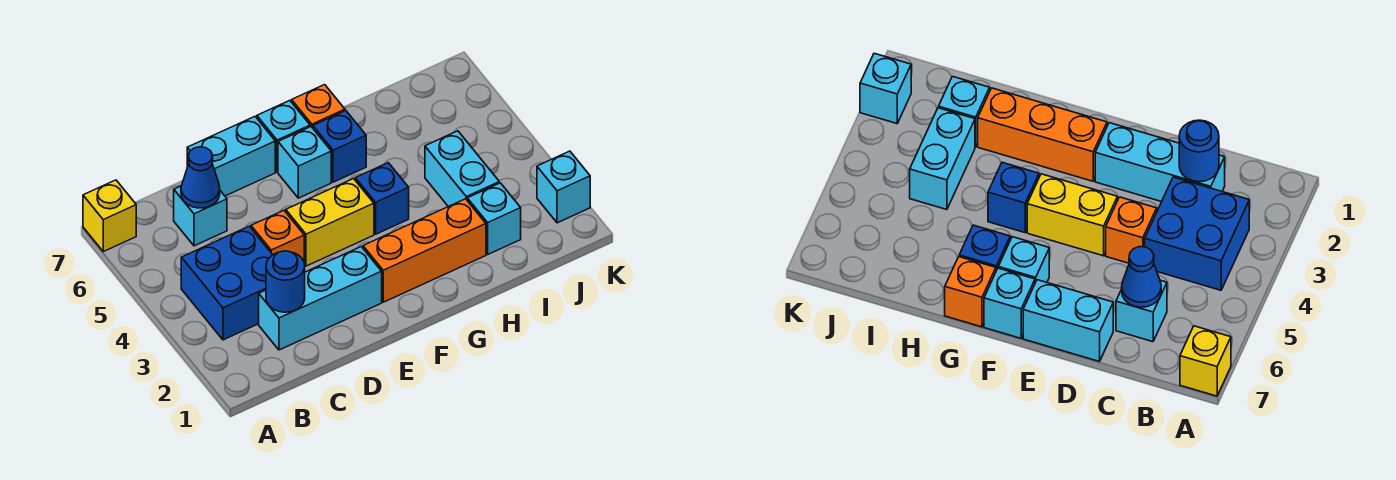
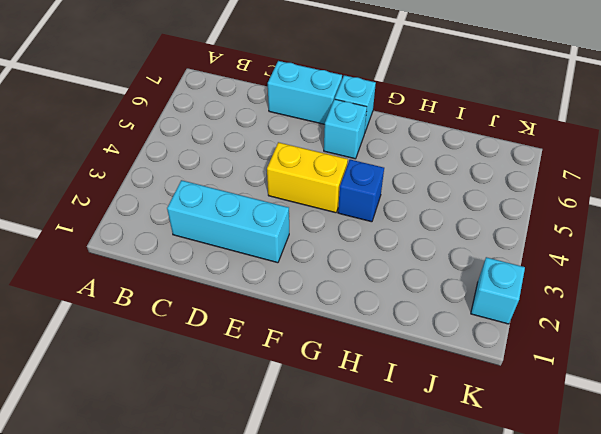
none -> yellow brick A7 level 1
none -> blue brick B3:C4 level 1
none -> cyan brick C6 level 1

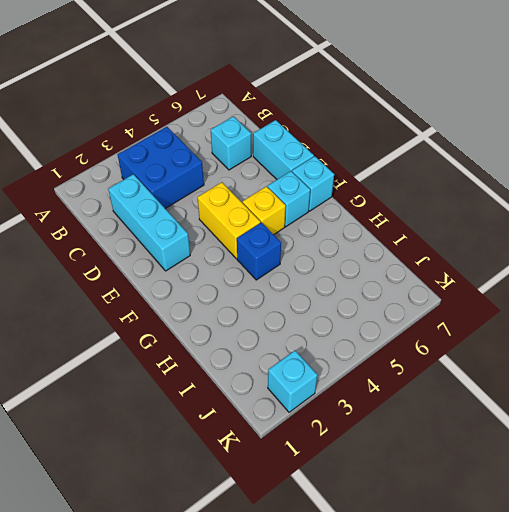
yellow brick F5 level 1 -> yellow brick A7 level 1
none -> orange brick D4 level 1
none -> orange brick F2:H2 level 1
none -> blue brick G6 level 1

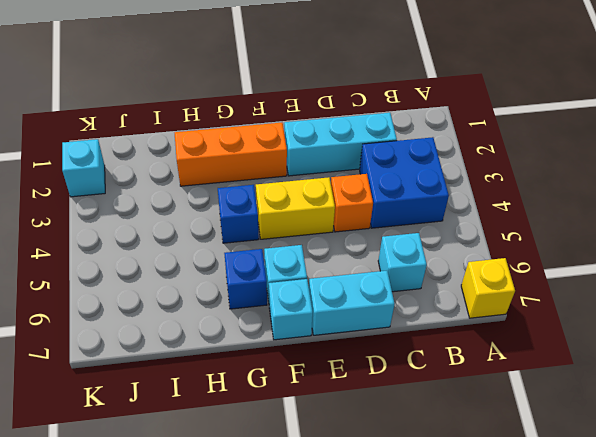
none -> orange brick G7 level 1
none -> cyan brick I2 level 1
none -> cyan brick I3:I4 level 1

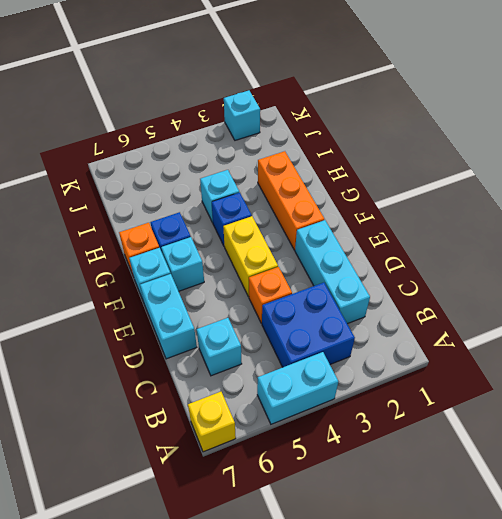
cyan brick A4:A5 level 1 -> cyan brick I3:I4 level 1
cyan brick H4 level 1 -> cyan brick I2 level 1
none -> blue round brick C2 level 2
none -> blue cone C6 level 2

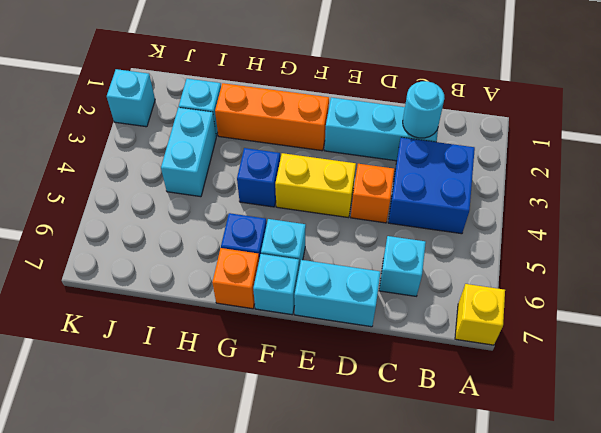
cyan round brick C2 level 2 -> blue round brick C2 level 2
none -> blue cone C6 level 2

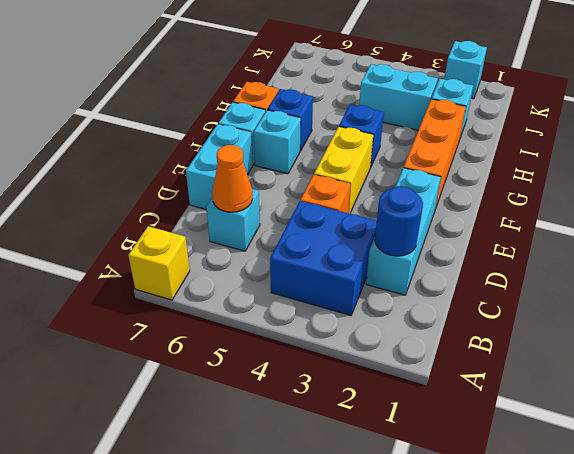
orange cone C6 level 2 -> blue cone C6 level 2

